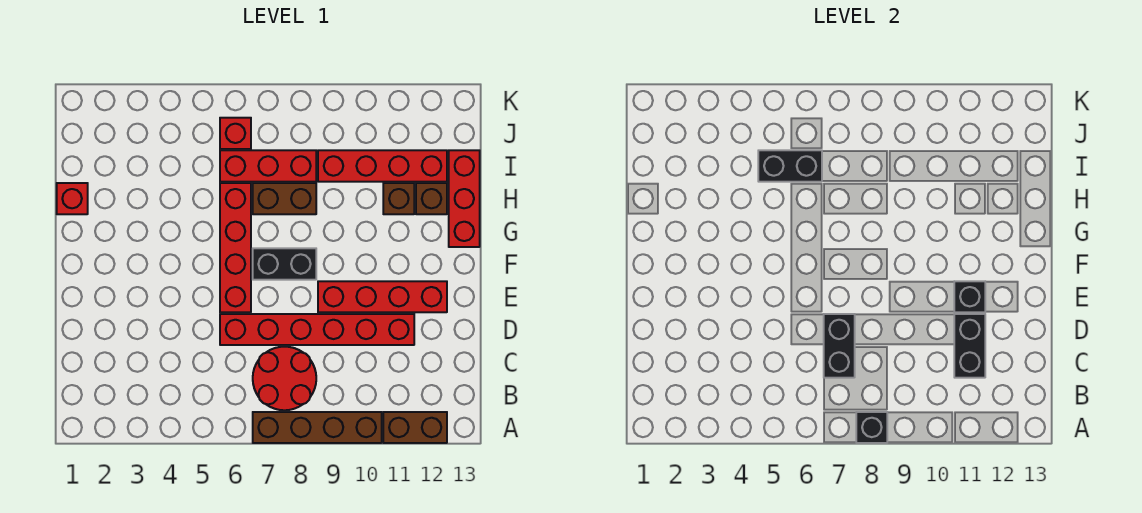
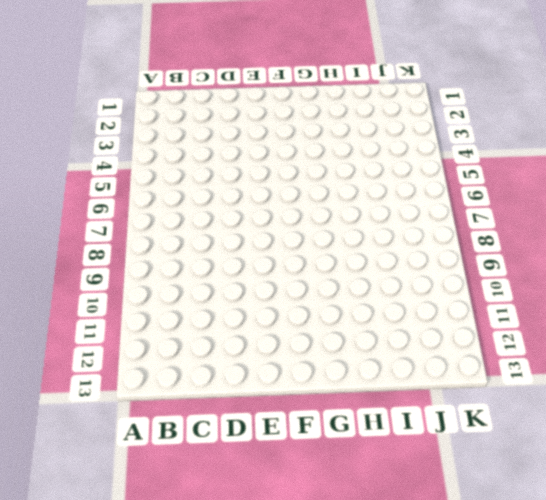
none -> brown brick A7:A10 level 1
none -> brown brick A11:A12 level 1
none -> red round brick B7:C8 level 1

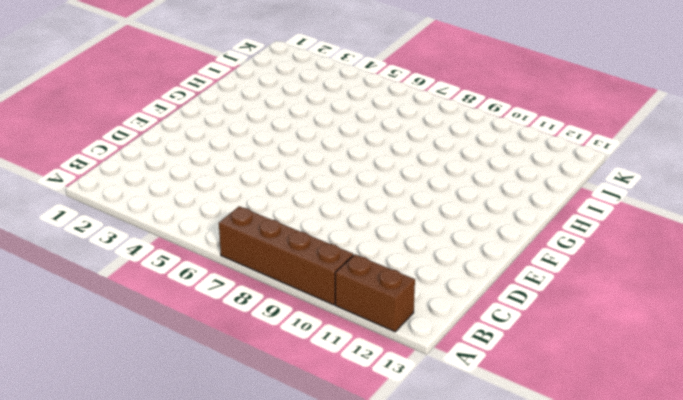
none -> red round brick B7:C8 level 1
none -> red brick D6:D11 level 1
none -> red brick E6:H6 level 1

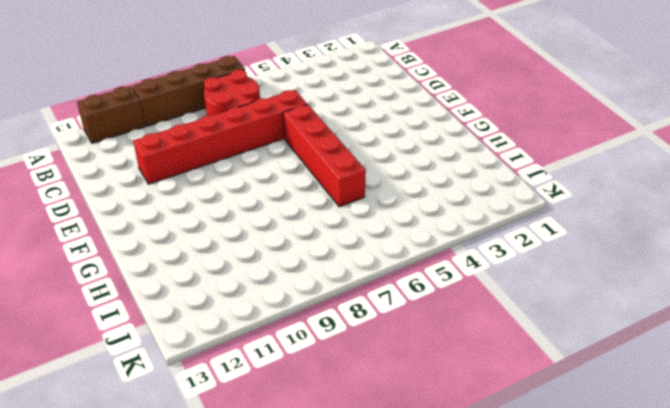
none -> red brick E9:E12 level 1
none -> black brick F7:F8 level 1
none -> red brick G13:I13 level 1

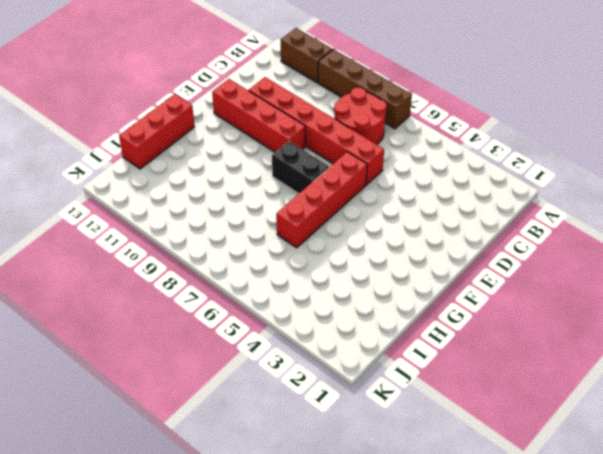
none -> red brick H1 level 1
none -> brown brick H7:H8 level 1
none -> brown brick H11 level 1

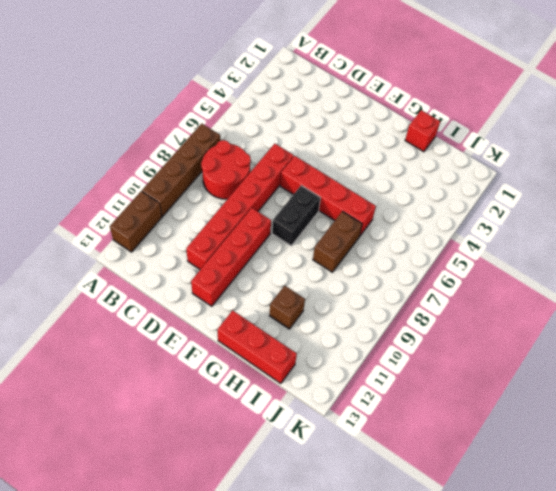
none -> brown brick H12 level 1
none -> red brick I6:I8 level 1
none -> red brick I9:I12 level 1

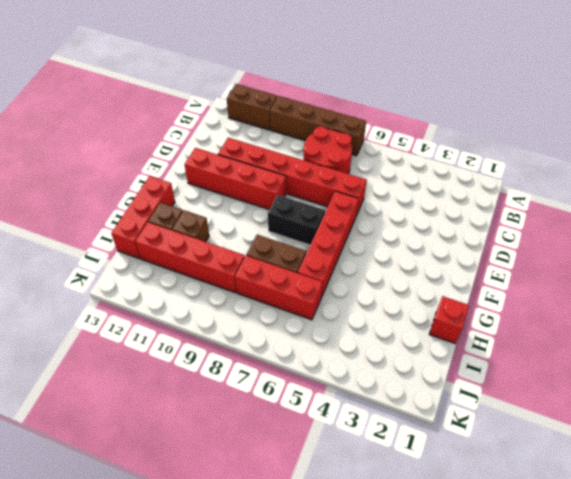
none -> red brick J6 level 1
none -> black brick A8 level 2
none -> black brick C7:D7 level 2

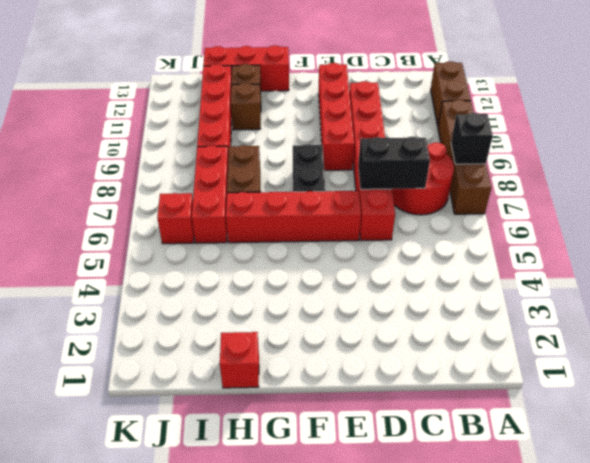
none -> black brick C11:D11 level 2
none -> black brick E11 level 2
none -> black brick I5:I6 level 2

